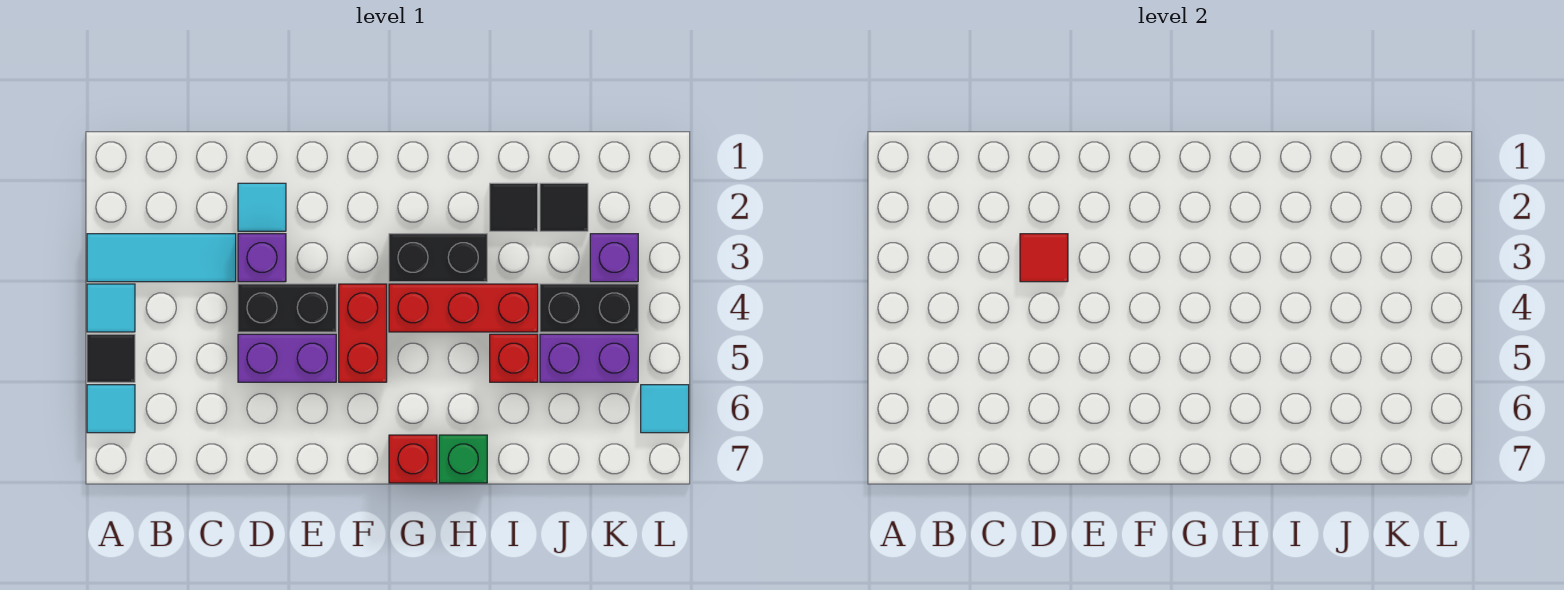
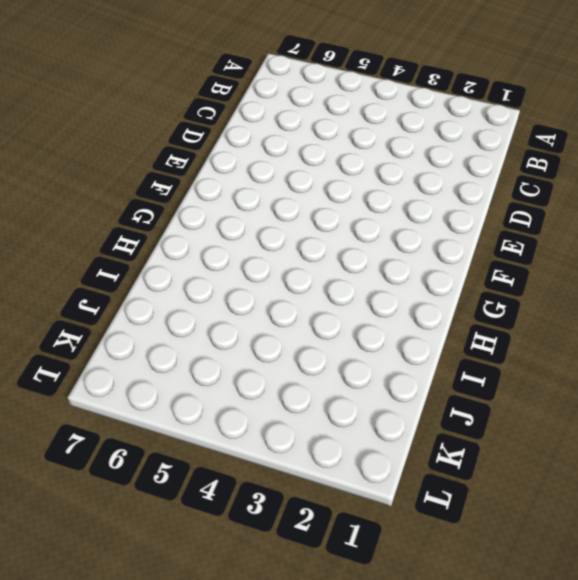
none -> cyan tile A3:C3 level 1
none -> cyan tile A4 level 1
none -> black tile A5 level 1

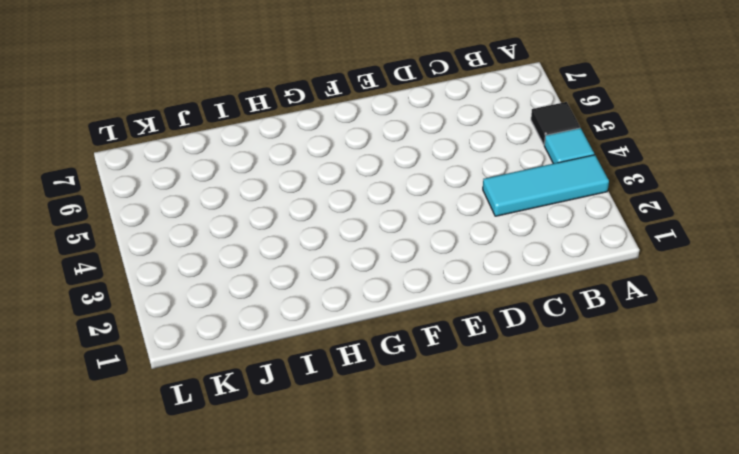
none -> cyan tile A6 level 1
none -> cyan tile D2 level 1
none -> purple brick D3 level 1

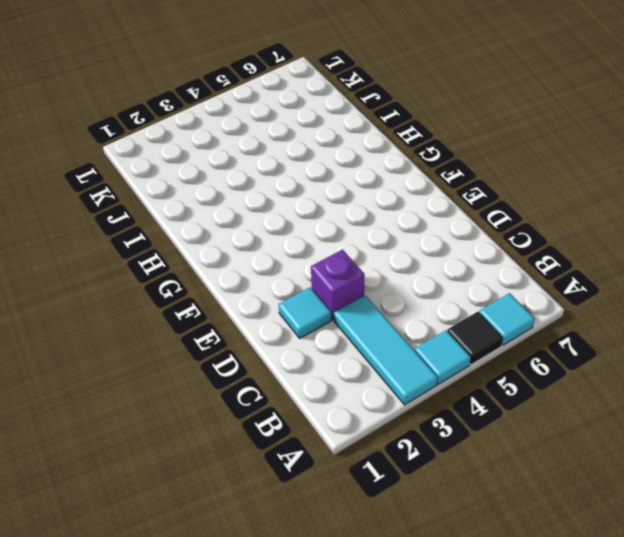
none -> black brick D4:E4 level 1
none -> purple brick D5:E5 level 1
none -> red brick F4:F5 level 1

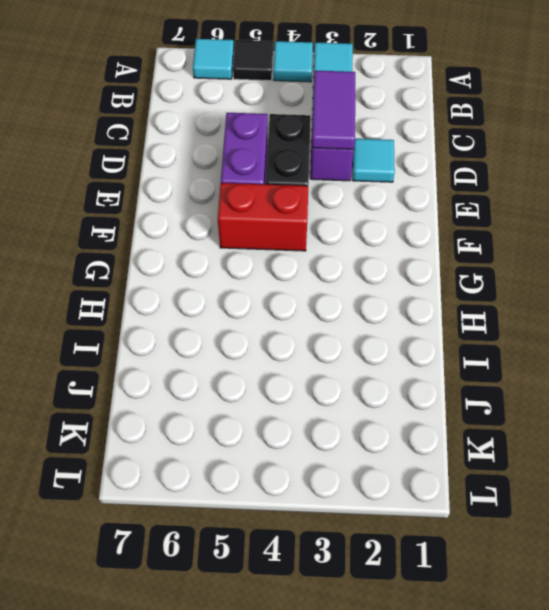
purple tile C3:D3 level 2 -> red tile D3 level 2
none -> black brick G3:H3 level 1
none -> red brick G4:I4 level 1
none -> red brick G7 level 1

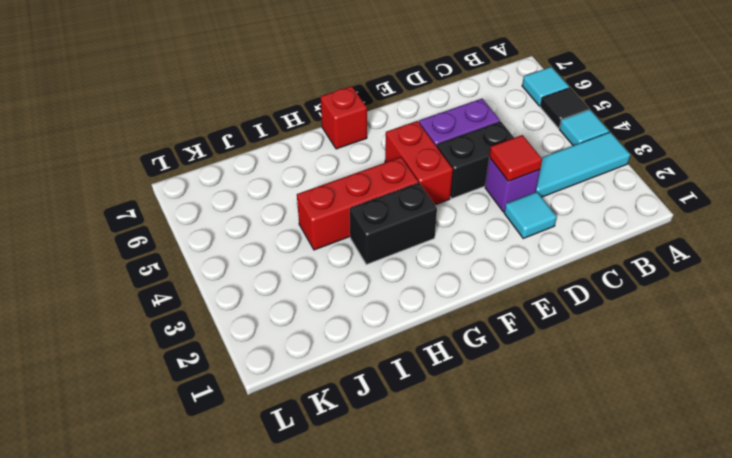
none -> green brick H7 level 1
none -> black tile I2 level 1
none -> red brick I5 level 1

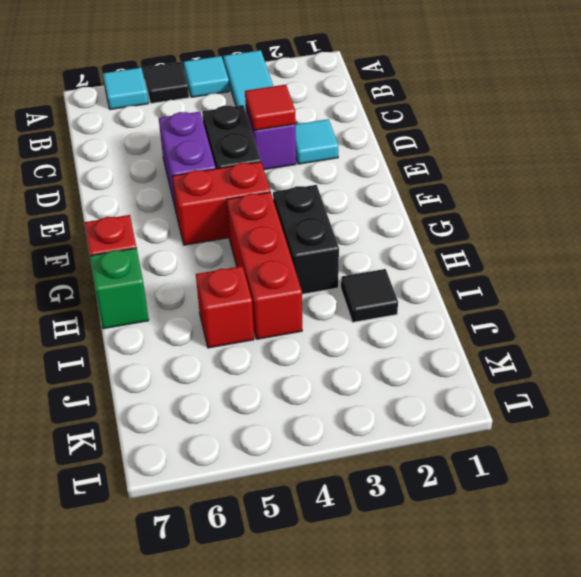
none -> black tile J2 level 1
none -> black brick J4:K4 level 1
none -> purple brick J5:K5 level 1

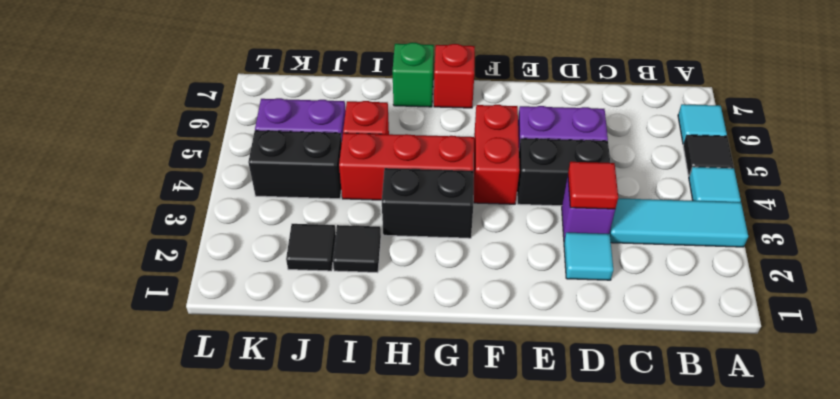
none -> purple brick K3 level 1
none -> cyan tile L6 level 1

